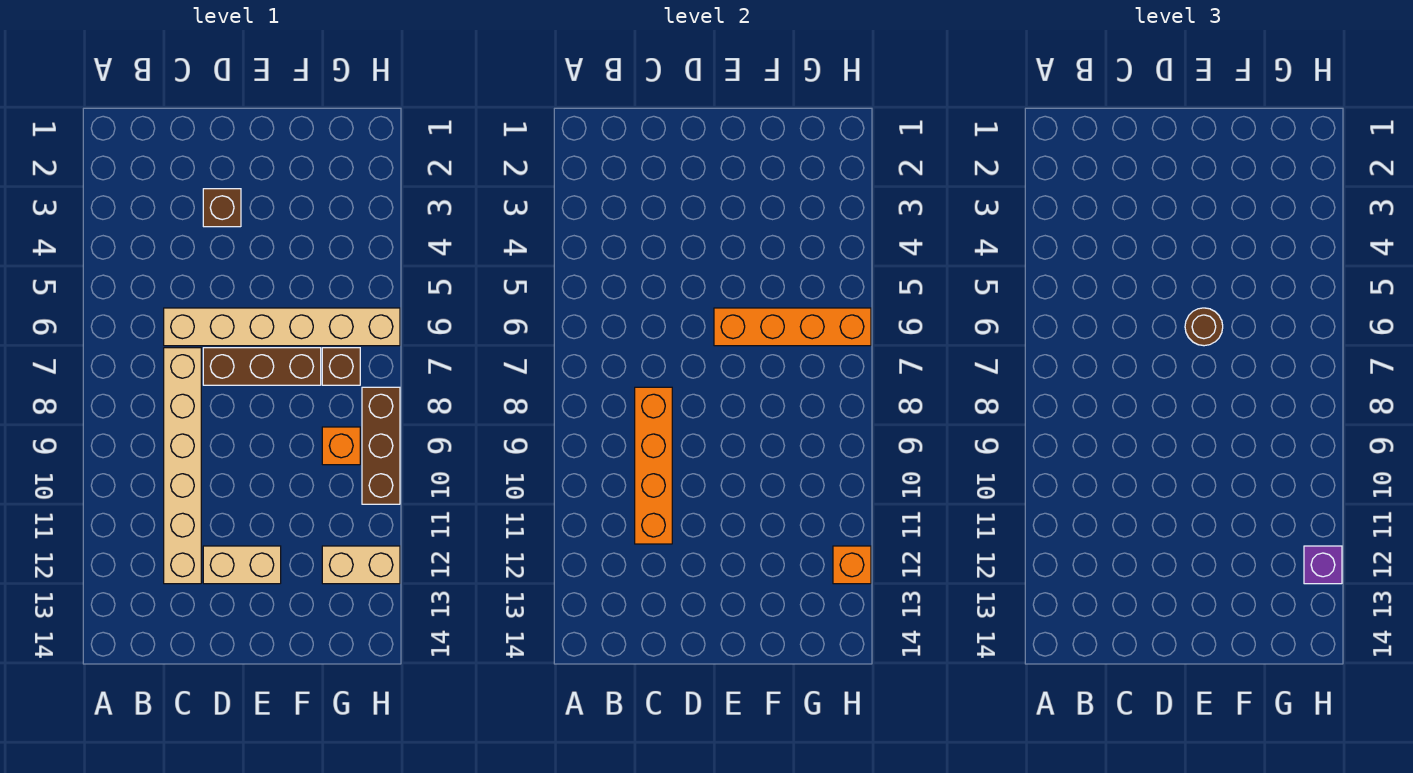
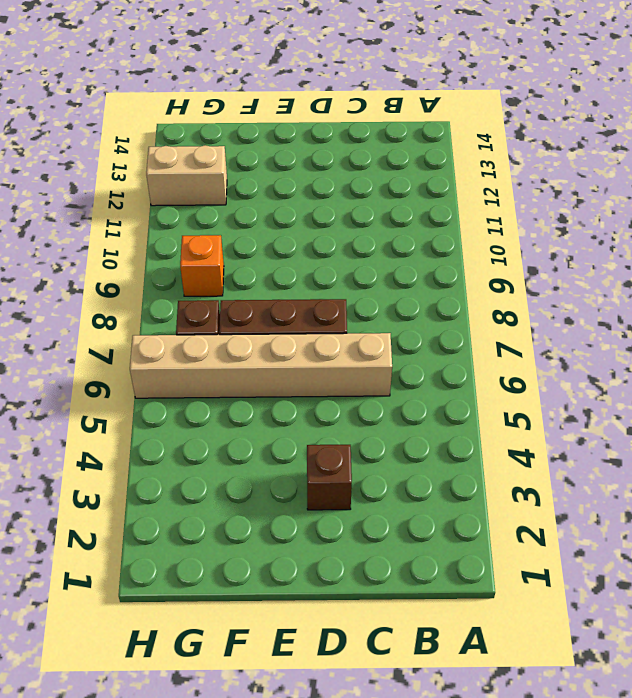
none -> tan brick C7:C12 level 1
none -> tan brick D12:E12 level 1
none -> brown brick H8:H10 level 1

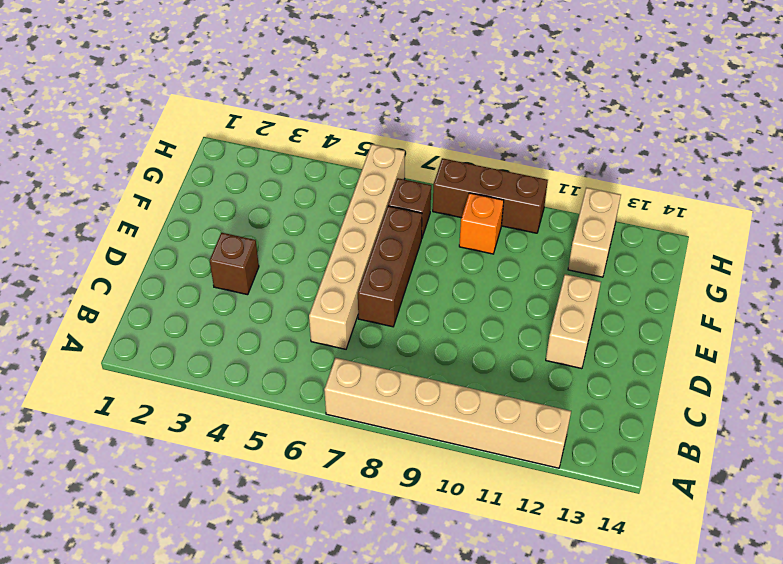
tan brick A7:A12 level 1 -> tan brick C7:C12 level 1
none -> orange brick C8:C11 level 2
none -> orange brick E6:H6 level 2
none -> orange brick H12 level 2

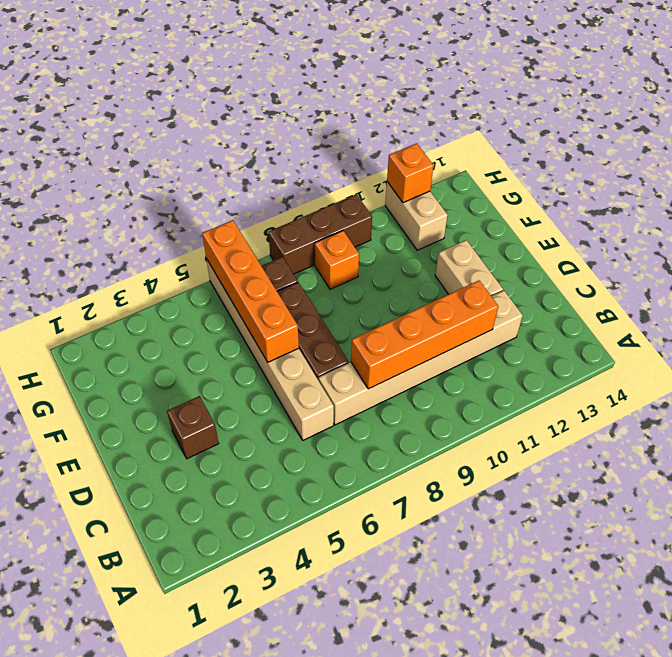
none -> brown round brick E6 level 3
none -> purple brick H12 level 3

